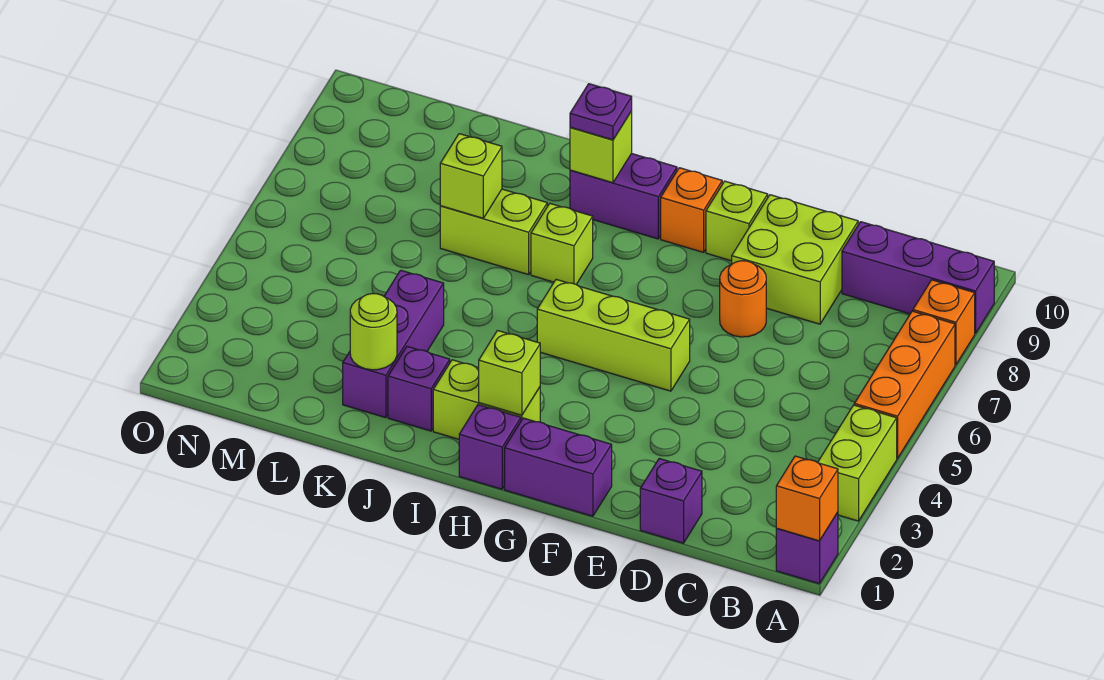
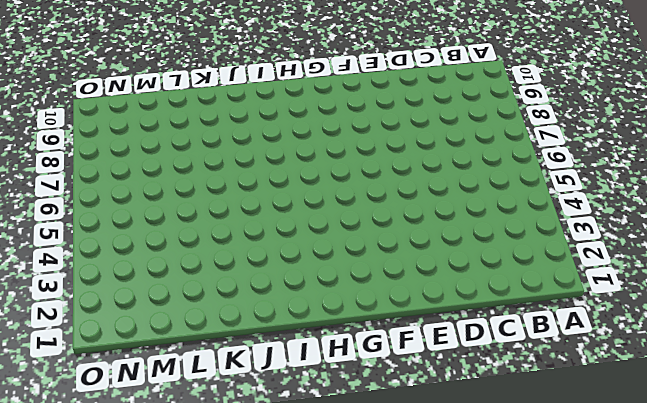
none -> purple brick A1 level 1
none -> lime brick A3:A4 level 1
none -> orange brick A5:A7 level 1

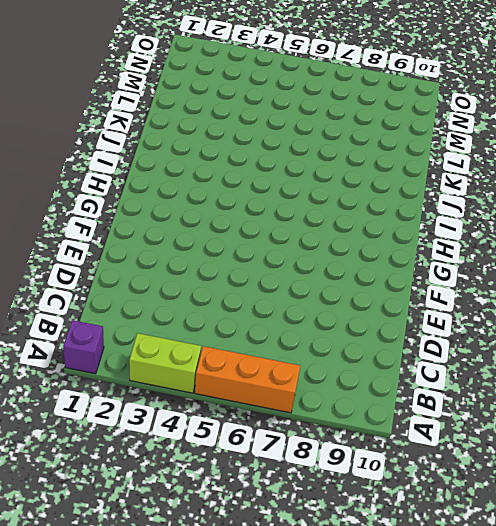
none -> orange brick A8 level 1
none -> purple brick A9:C9 level 1
none -> purple brick D1 level 1

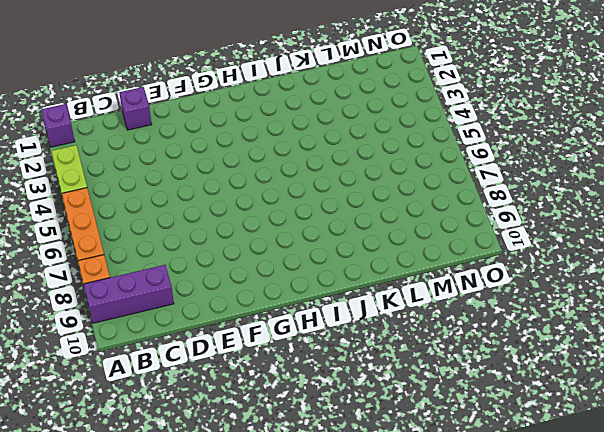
none -> lime brick D8:E9 level 1
none -> orange round brick E7 level 1
none -> purple brick F1:G1 level 1

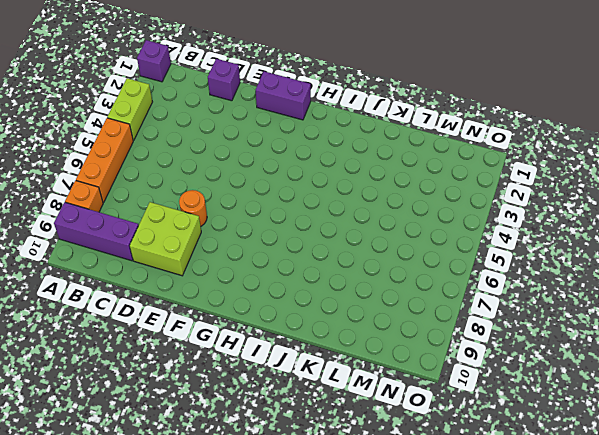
none -> lime brick F5:H5 level 1
none -> lime brick F9 level 1
none -> orange brick G9 level 1

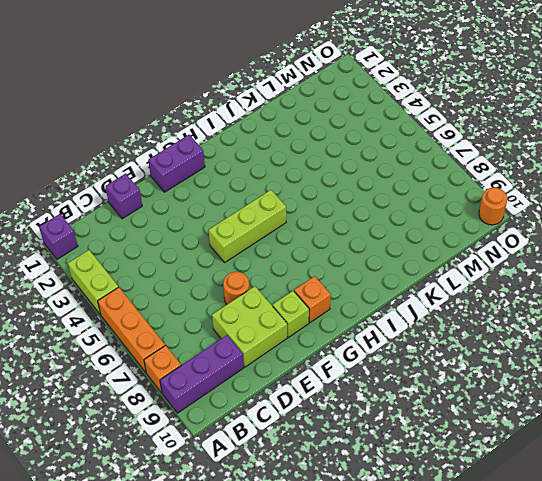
orange round brick O10 level 1 -> none
none -> purple brick H1 level 1
none -> lime brick H2:I2 level 1
none -> purple brick H9:I9 level 1

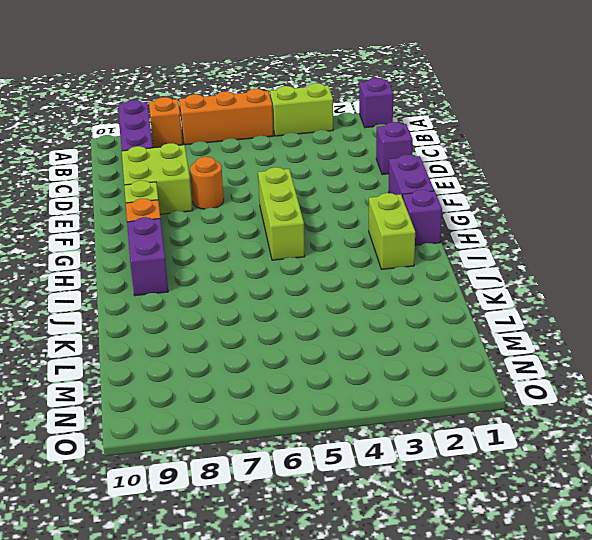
none -> lime brick I7 level 1
none -> purple brick J2 level 1
none -> lime brick J7:K7 level 1

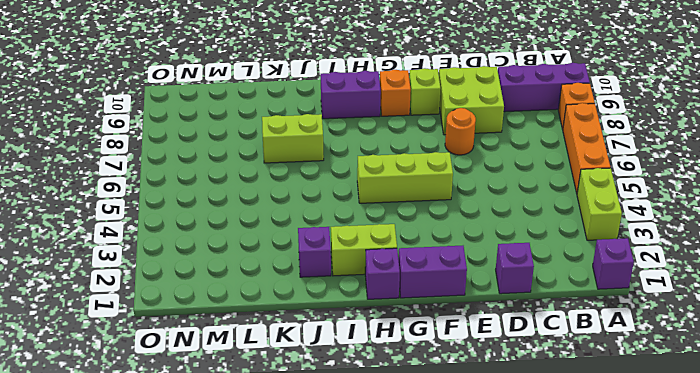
none -> lime brick I7 level 1
none -> purple brick K2:K4 level 1
none -> orange brick A1 level 2

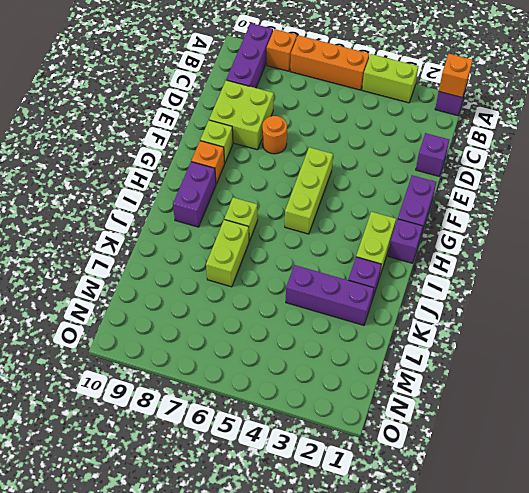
none -> lime brick H2 level 2
none -> lime brick I9 level 2
none -> lime round brick K2 level 2

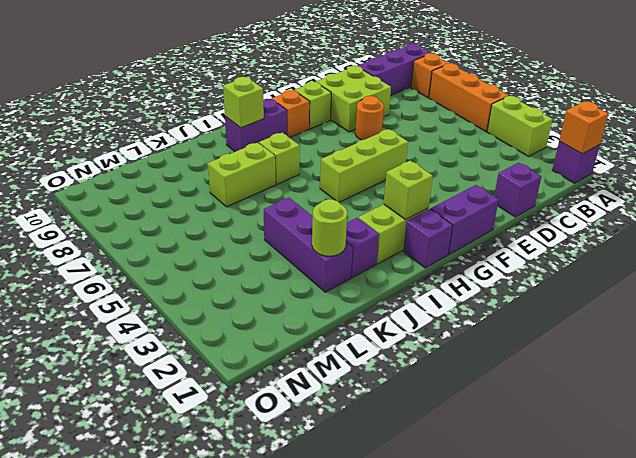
none -> lime brick K7 level 2
none -> purple plate I9 level 3

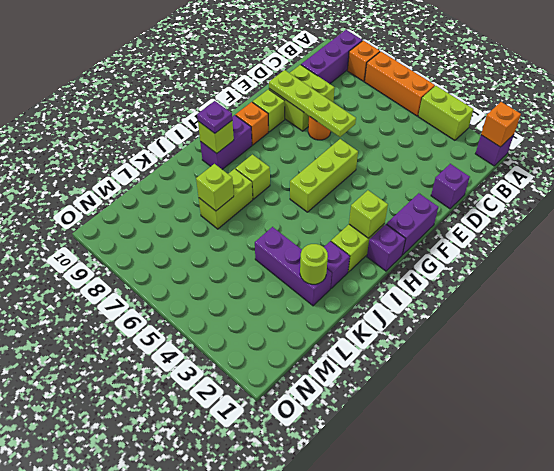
lime plate E6:E9 level 2 -> none

